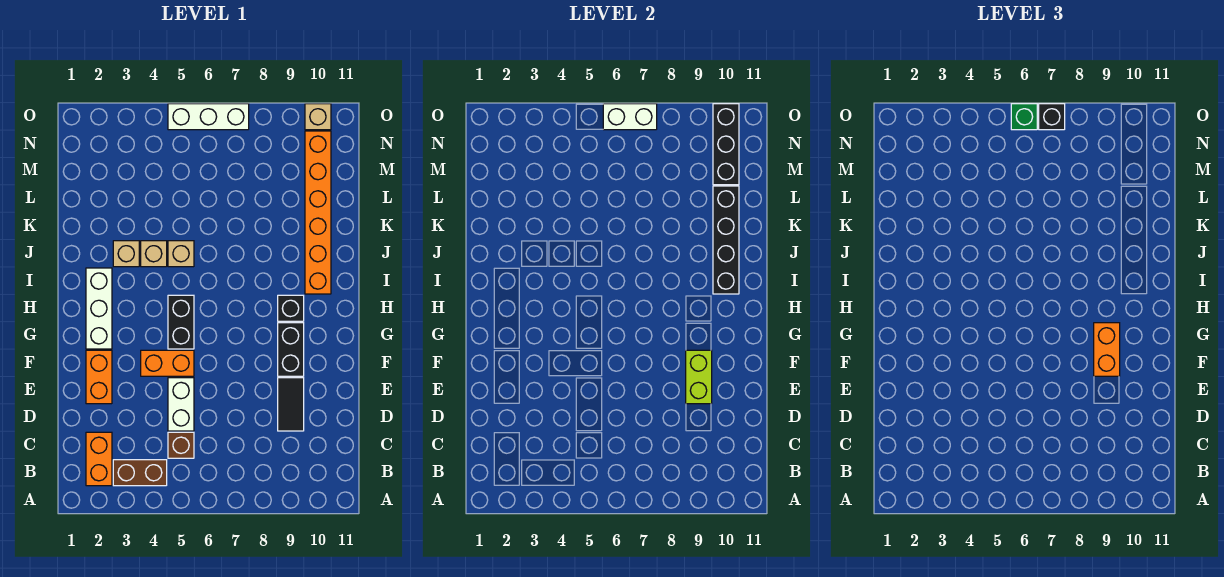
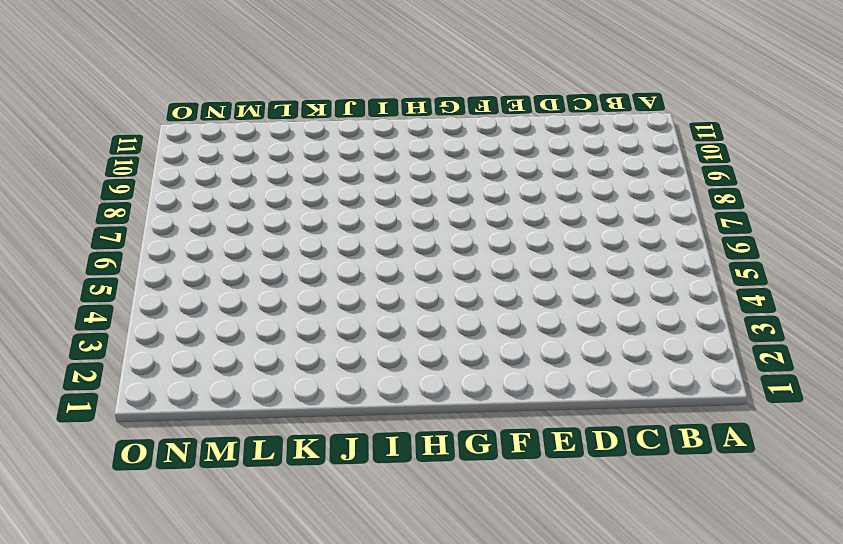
none -> orange brick B2:C2 level 1
none -> brown brick B3:B4 level 1
none -> brown brick C5 level 1

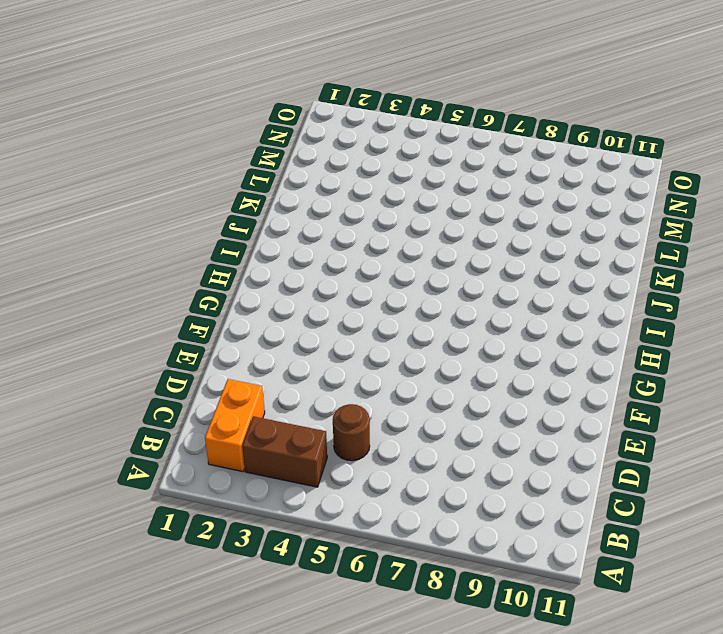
brown round brick C5 level 1 -> brown brick C5 level 1
none -> white brick D5:E5 level 1
none -> black tile D9:E9 level 1
none -> orange brick E2:F2 level 1

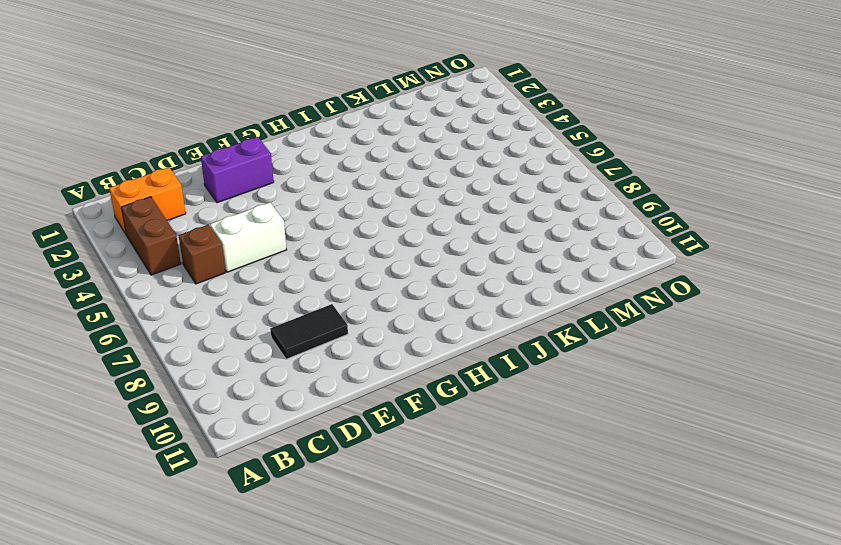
purple brick E2:F2 level 1 -> orange brick E2:F2 level 1
none -> orange brick F4:F5 level 1
none -> black brick F9:G9 level 1
none -> white brick G2:I2 level 1

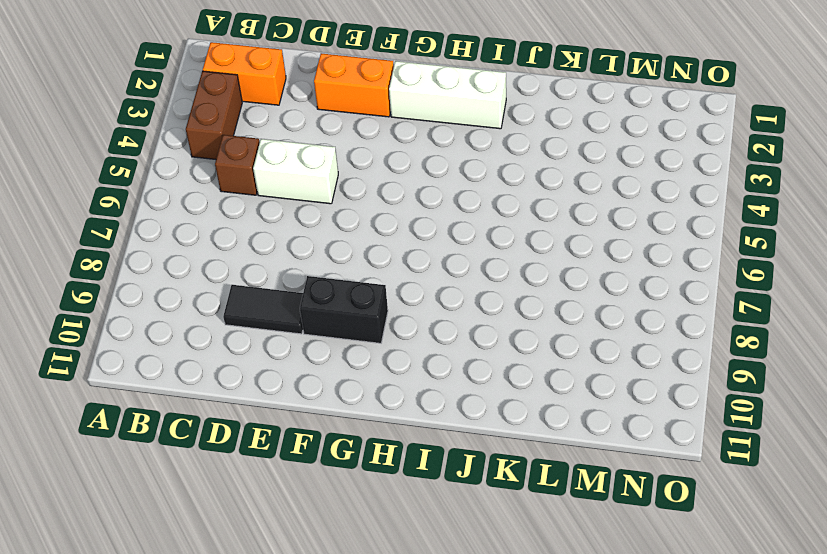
none -> orange brick F4:F5 level 1
none -> black brick G5:H5 level 1
none -> black brick H9 level 1

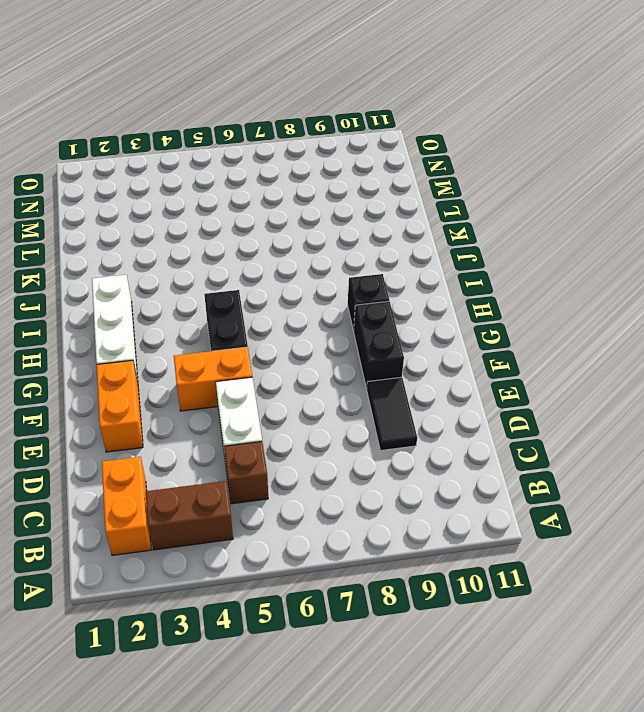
none -> orange brick I10:N10 level 1
none -> tan brick J3 level 1
none -> tan brick J4 level 1

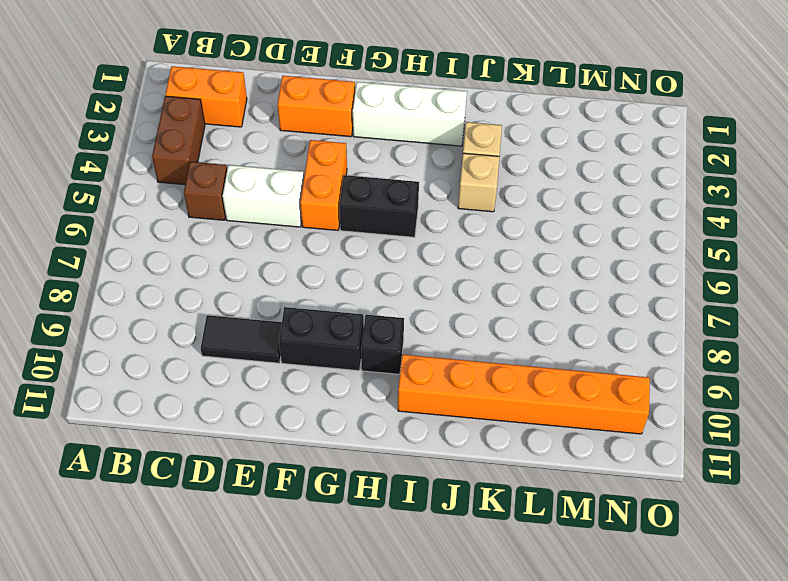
none -> tan brick J5 level 1
none -> white brick O5:O7 level 1
none -> tan brick O10 level 1

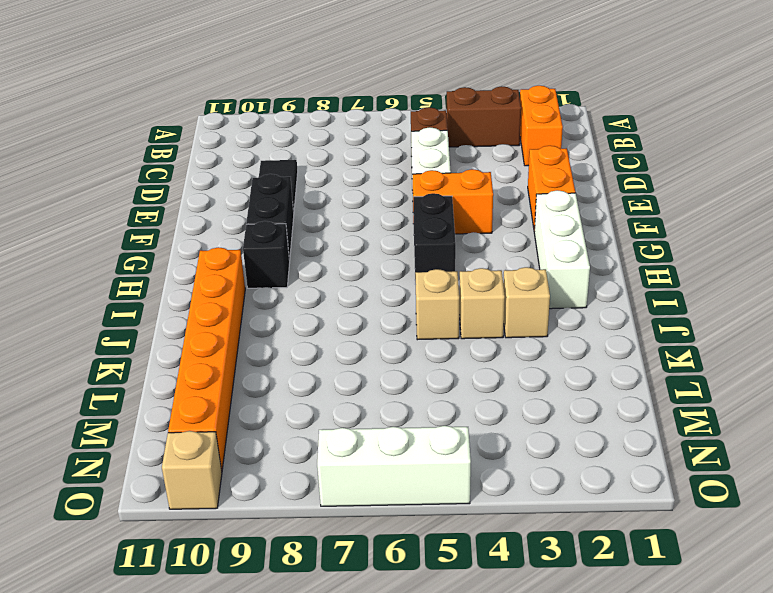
none -> lime brick E9:F9 level 2
none -> black brick I10:L10 level 2
none -> black brick M10:O10 level 2

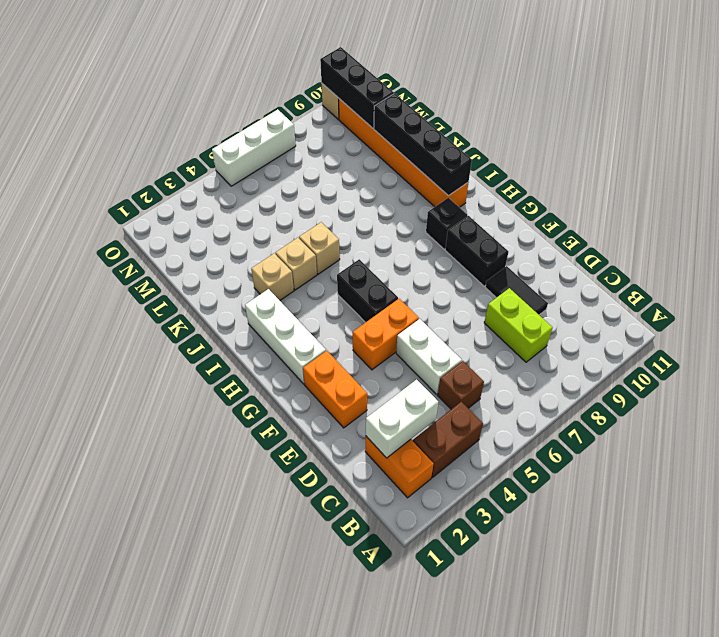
white brick C2:C3 level 2 -> white brick O6:O7 level 2
lime brick C8:D8 level 1 -> lime brick E9:F9 level 2
none -> orange brick F9:G9 level 3
none -> green brick O6 level 3
none -> black brick O7 level 3

